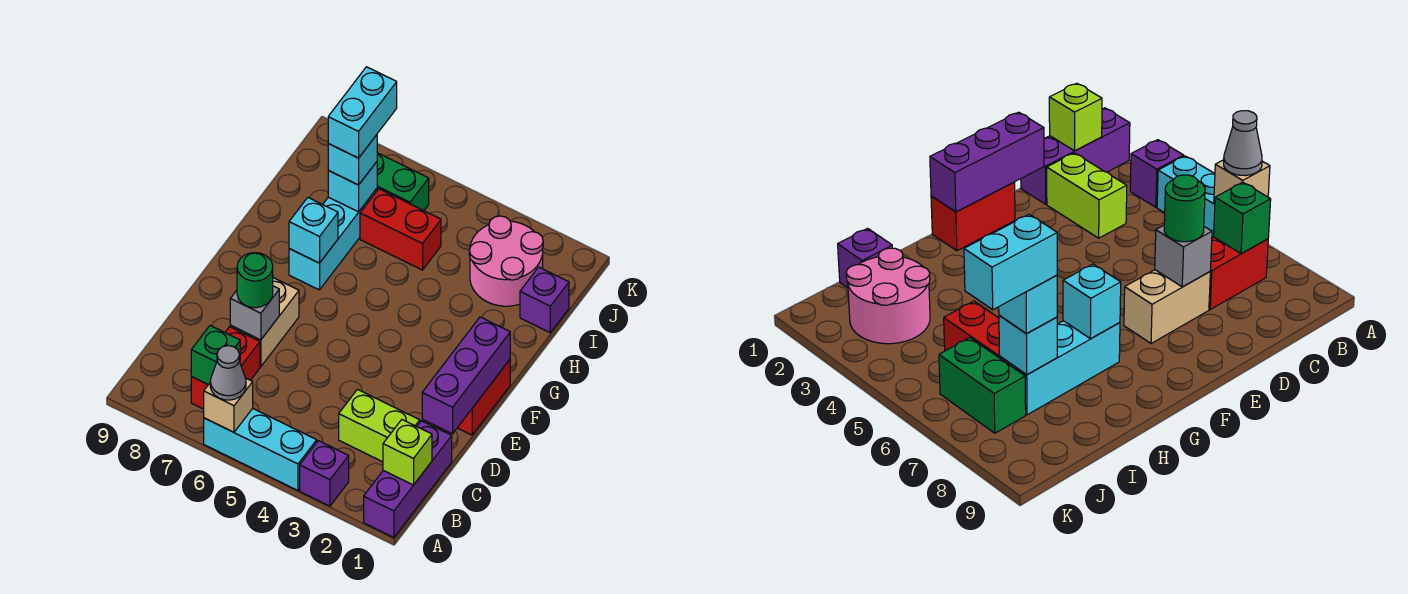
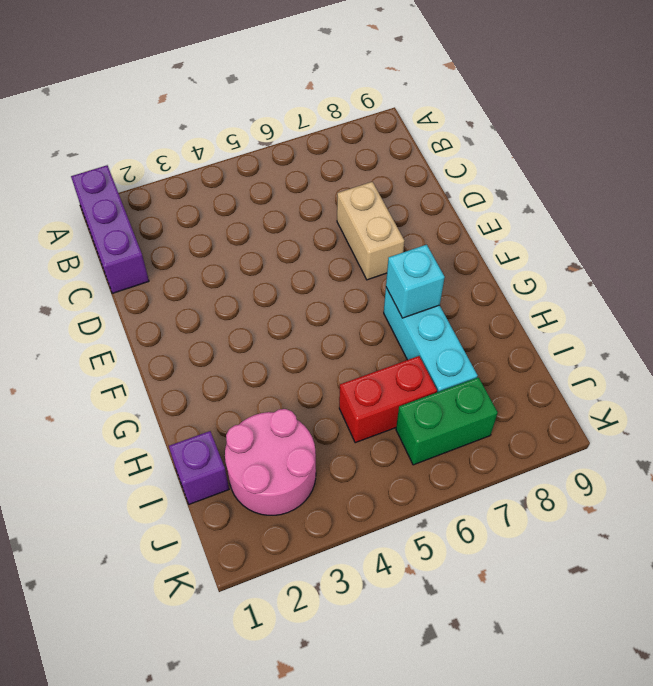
none -> purple brick A3 level 1
none -> cyan brick A4:A6 level 1
none -> red brick B7:C7 level 1

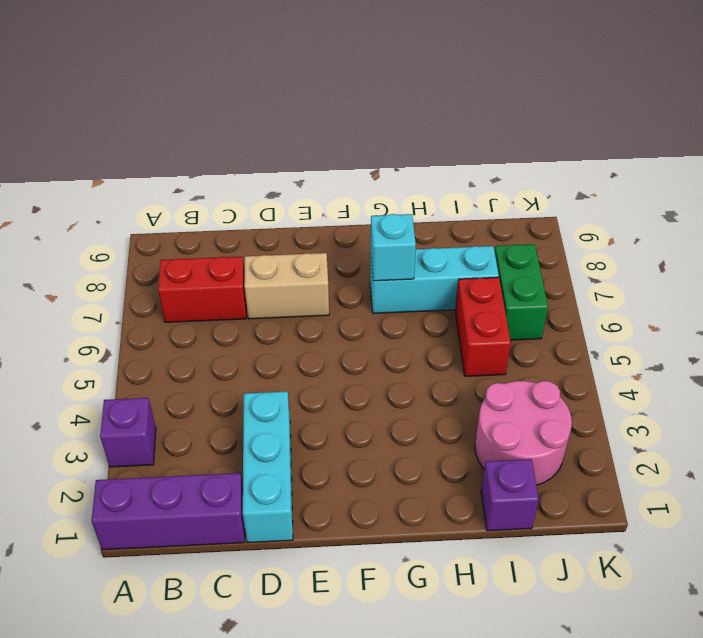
cyan brick D1:D3 level 1 -> cyan brick A4:A6 level 1
none -> lime brick C2:C3 level 1
none -> red brick E1:F1 level 1
none -> tan brick A6 level 2

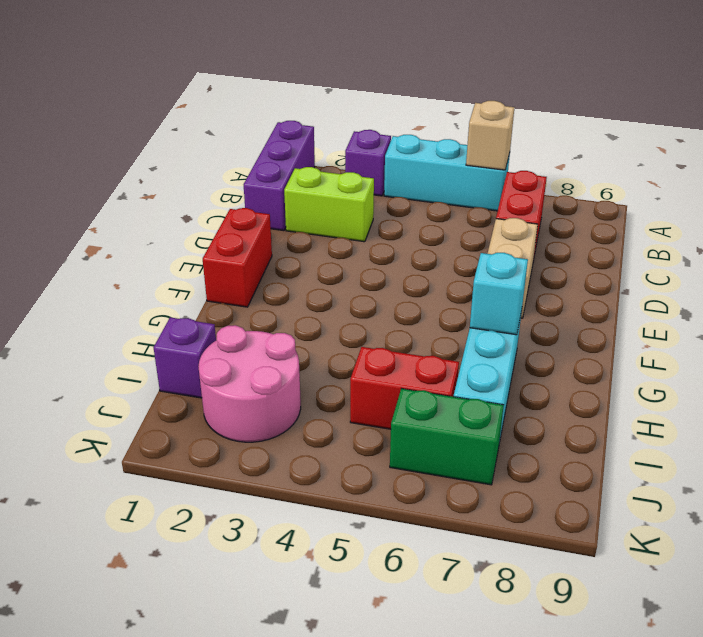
none -> lime brick B1 level 2
none -> green brick B7 level 2
none -> purple brick D1:F1 level 2

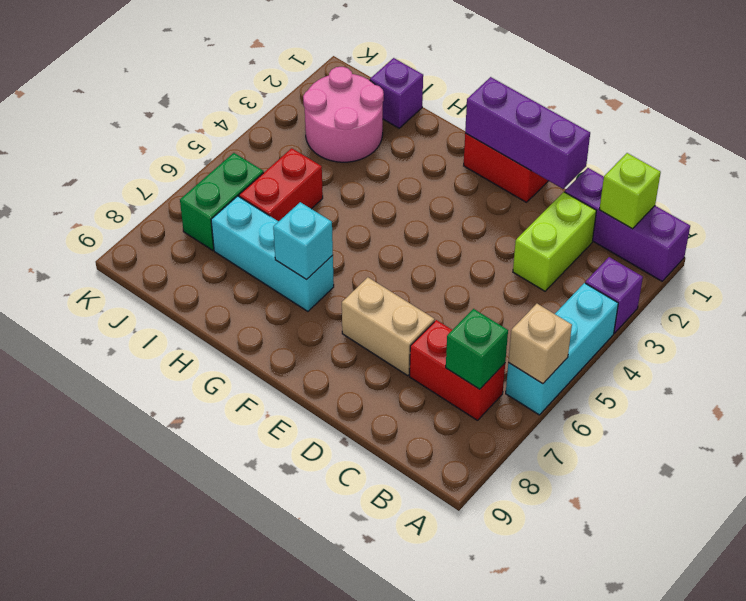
none -> grey brick D7 level 2
none -> cyan brick I7 level 2
none -> grey cone A6 level 3

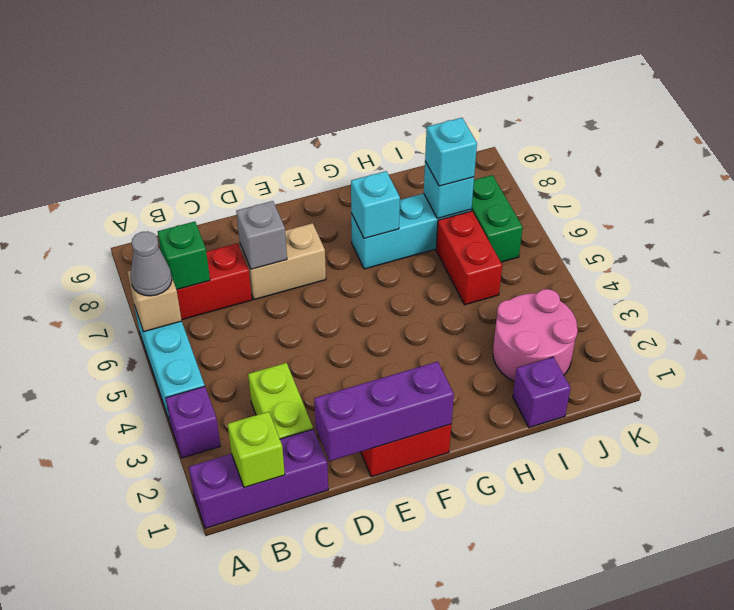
none -> green round brick D7 level 3
none -> cyan brick I7:J7 level 4

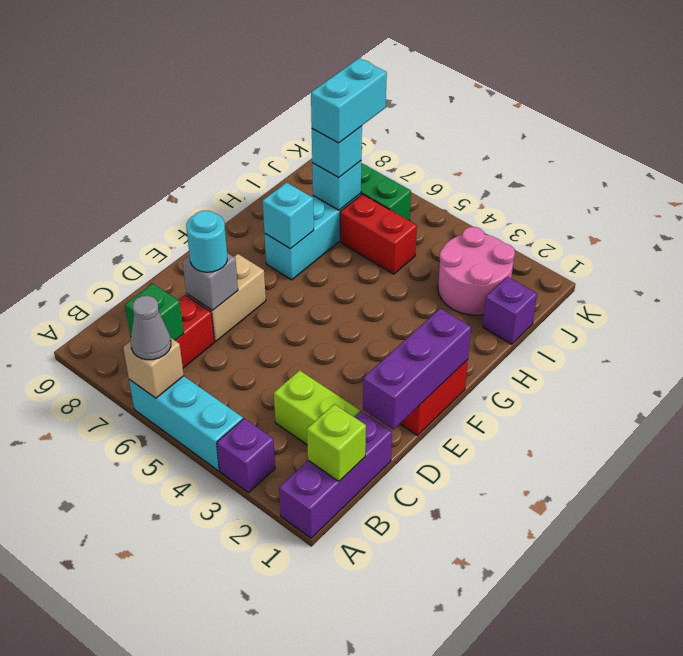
cyan round brick D7 level 3 -> green round brick D7 level 3

